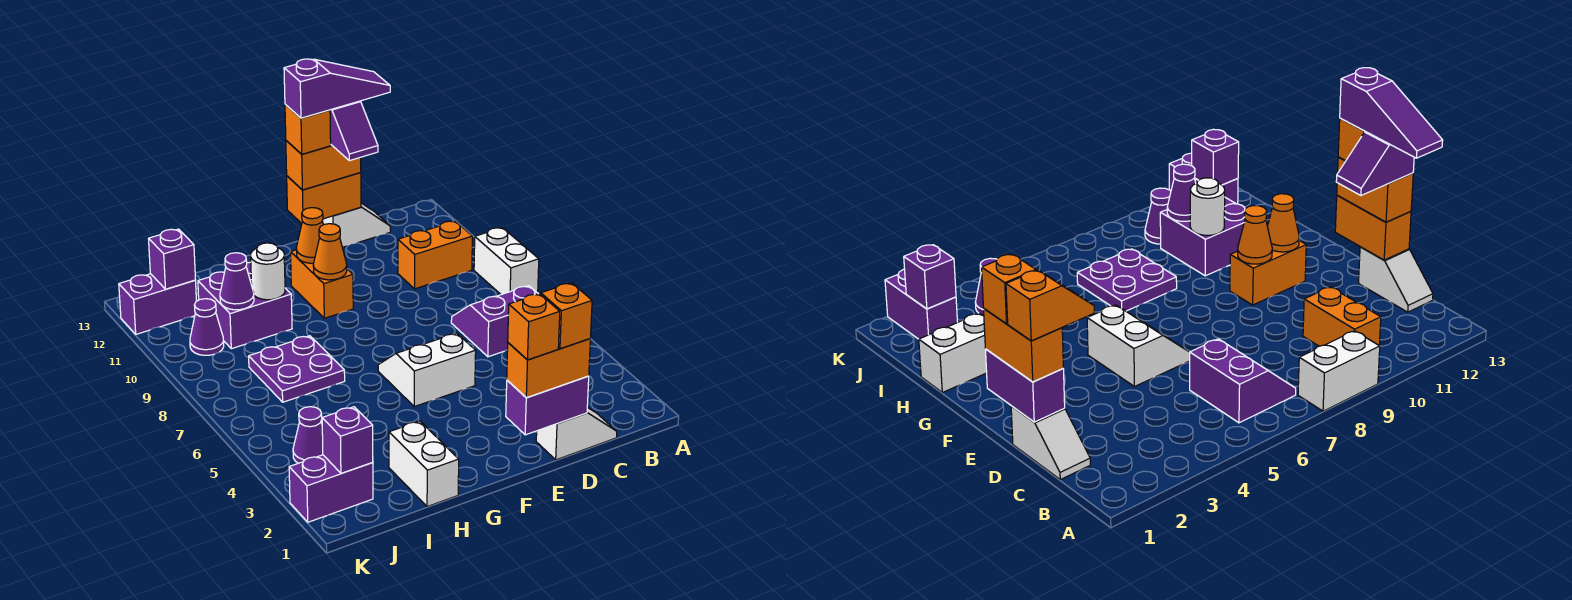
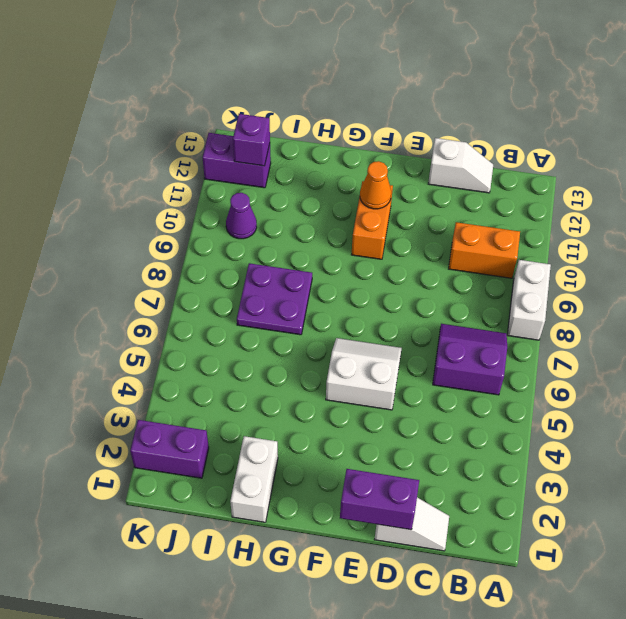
none -> purple brick H10:I11 level 1
none -> purple cone J4 level 1
none -> orange brick D13:E13 level 2

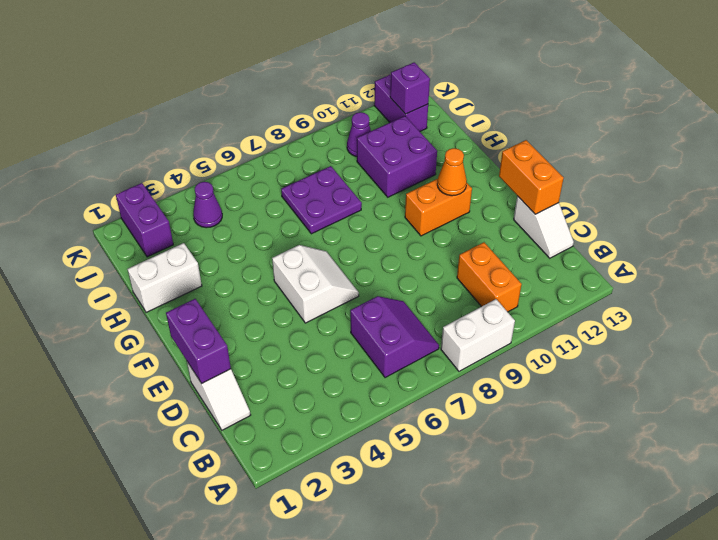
none -> orange cone F10 level 2
none -> white round brick H10 level 2
none -> purple cone I10 level 2

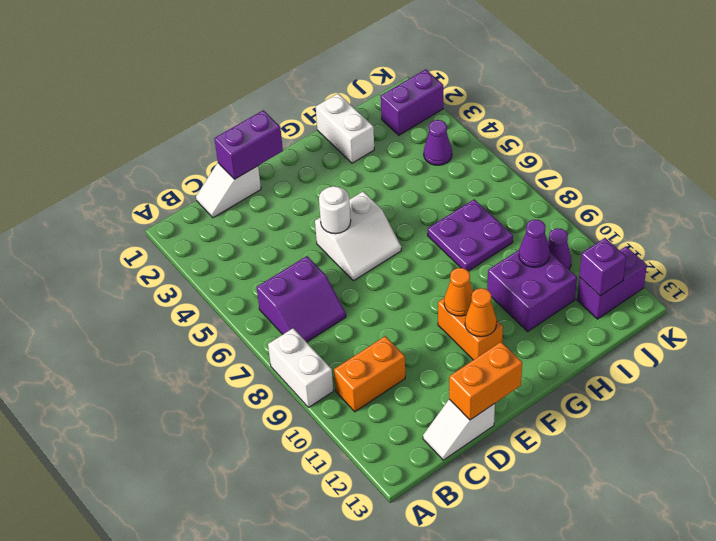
white round brick E5 level 2 -> white round brick H10 level 2
none -> purple brick J2 level 2
none -> orange brick D1:E1 level 3
none -> orange brick D13:E13 level 3

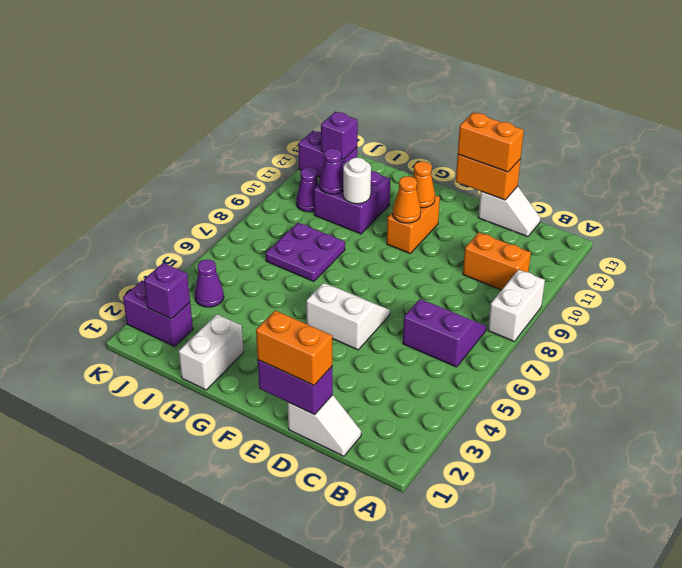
none -> orange slope D1:D2 level 4 top 1
none -> purple slope D12:D13 level 4 top 13
none -> orange brick E1 level 4

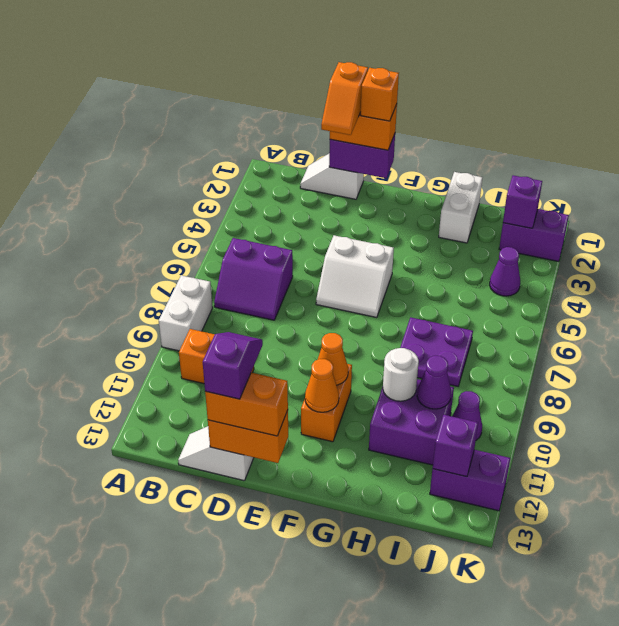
none -> orange brick E13 level 4
none -> purple slope C13:E13 level 5 top E

